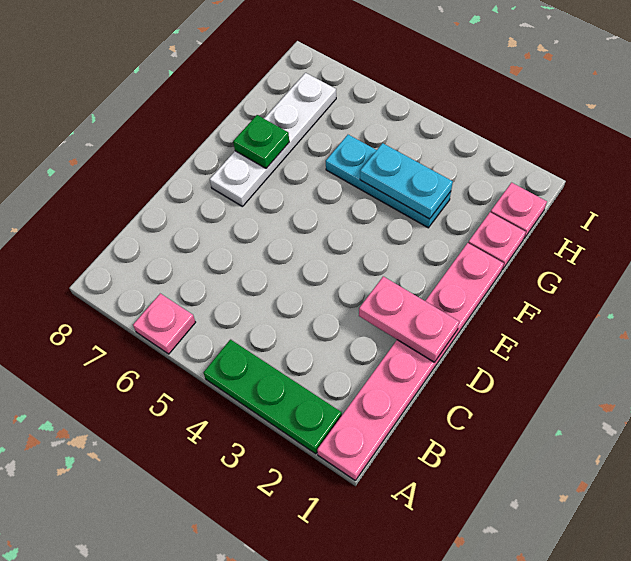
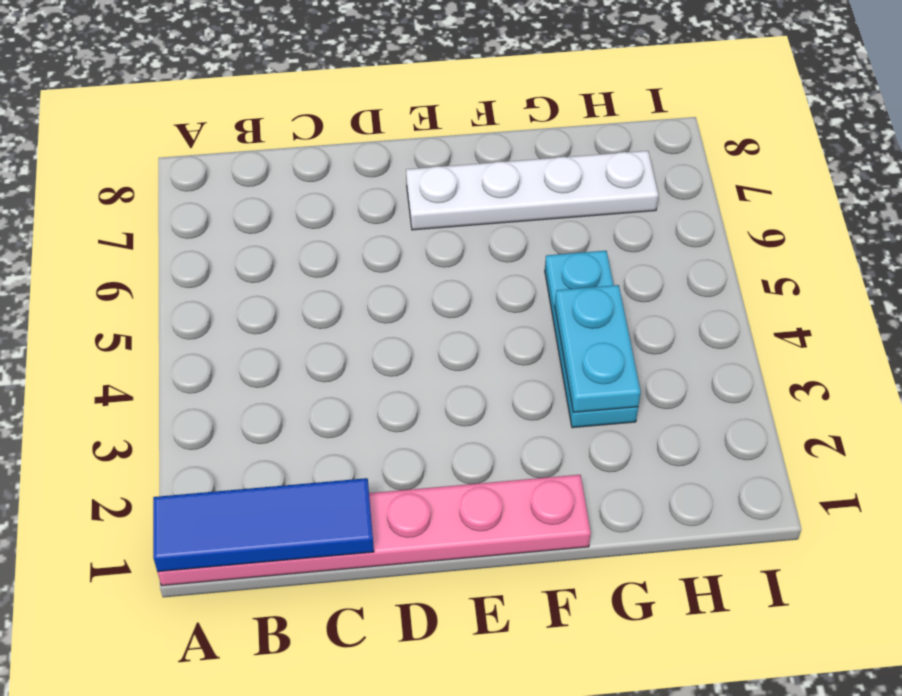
blue tile A1:C1 level 2 -> none
none -> green plate A2:A4 level 1
none -> pink plate A6 level 1

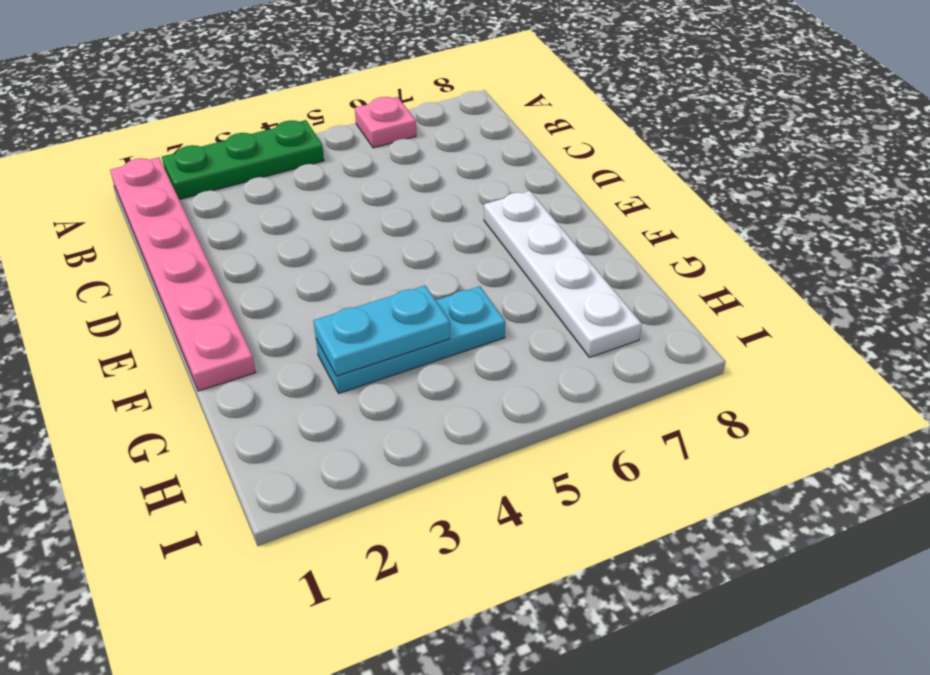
none -> pink plate G1 level 1
none -> pink plate H1 level 1

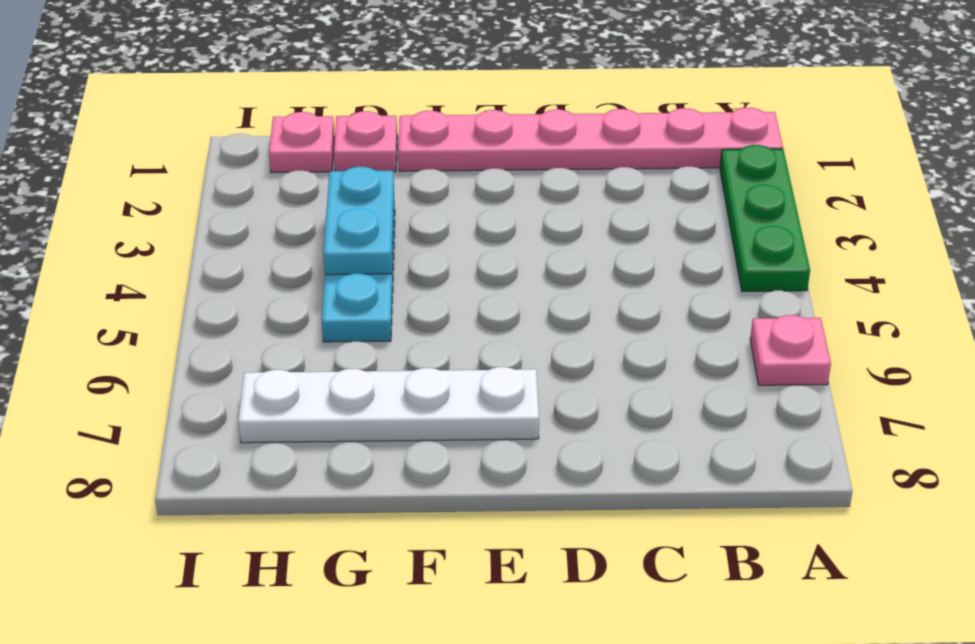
none -> pink plate D1:D2 level 2
none -> green plate F7 level 2

